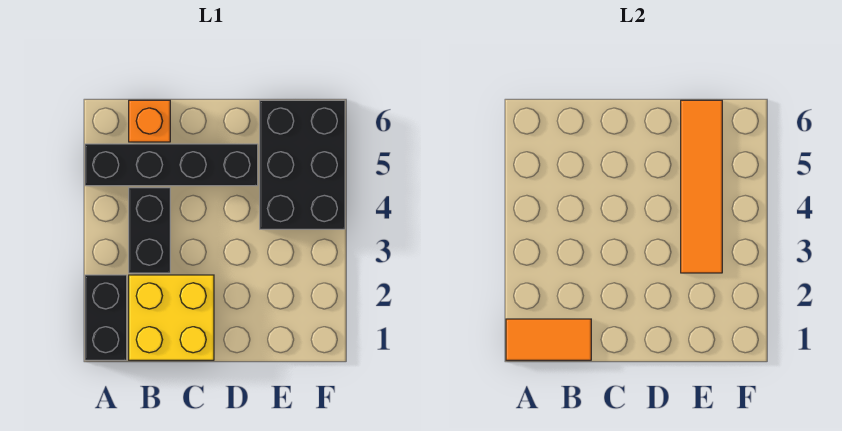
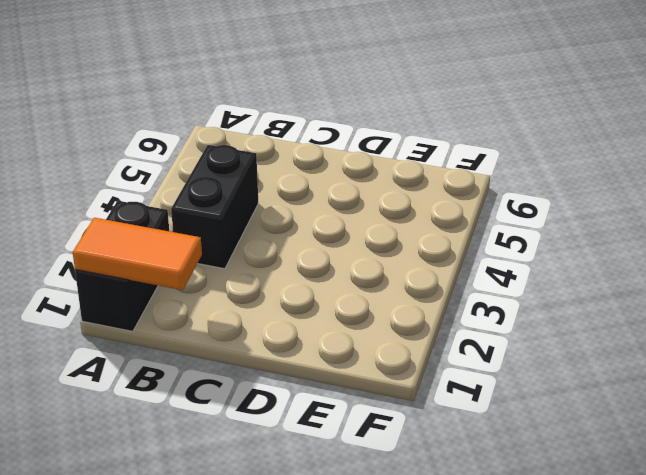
none -> black brick A5:D5 level 1
none -> yellow brick B1:C2 level 1

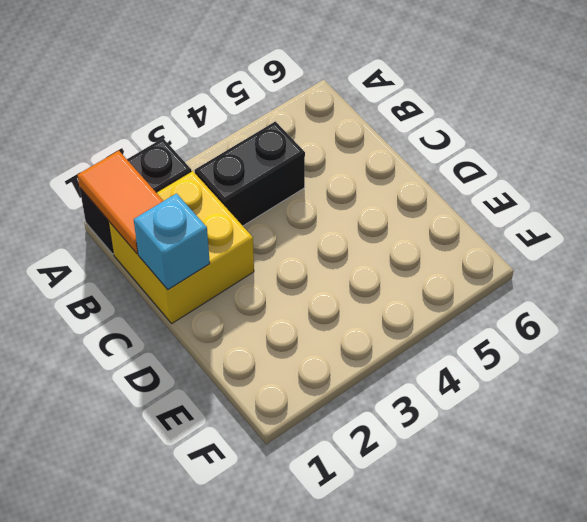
cyan brick C1 level 2 -> none
none -> black brick A5:D5 level 1
none -> orange brick B6 level 1

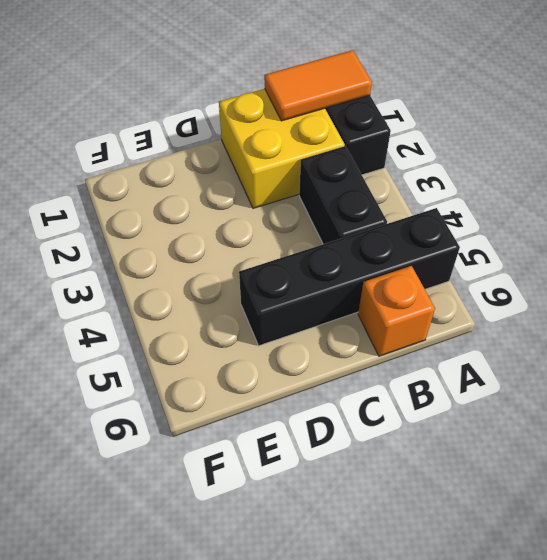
none -> black brick E4:F6 level 1
none -> orange tile E3:E6 level 2

